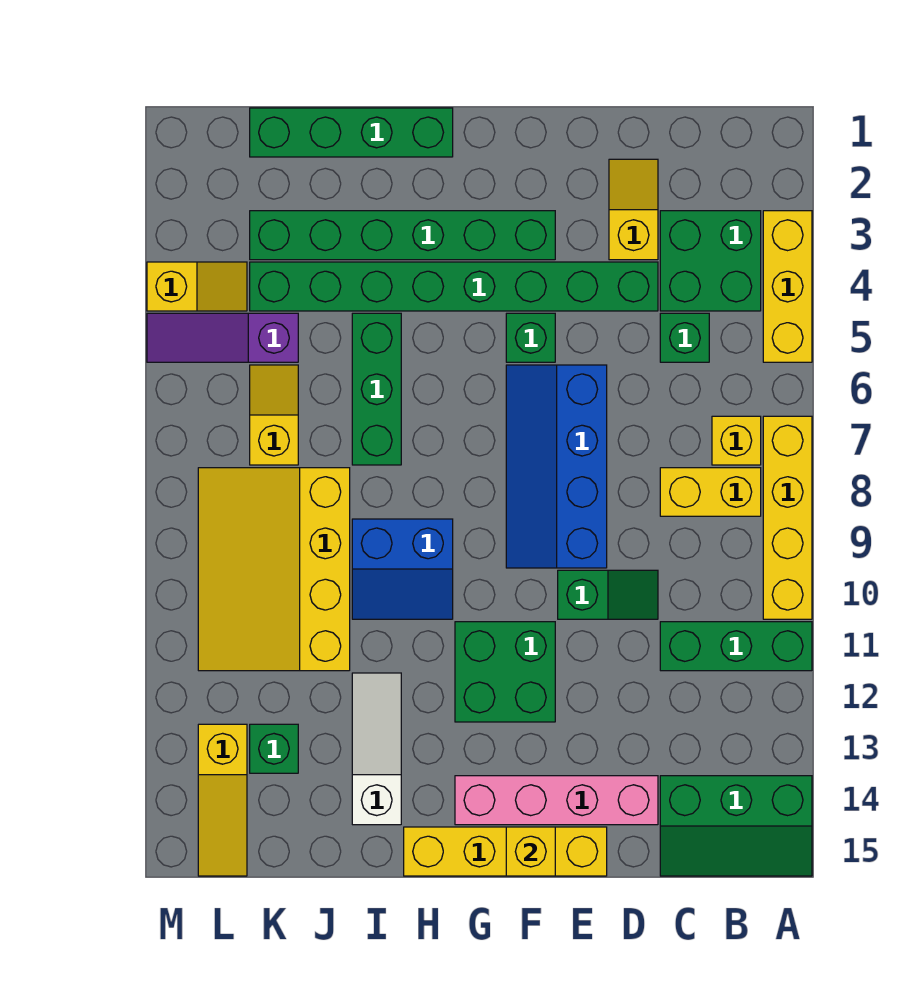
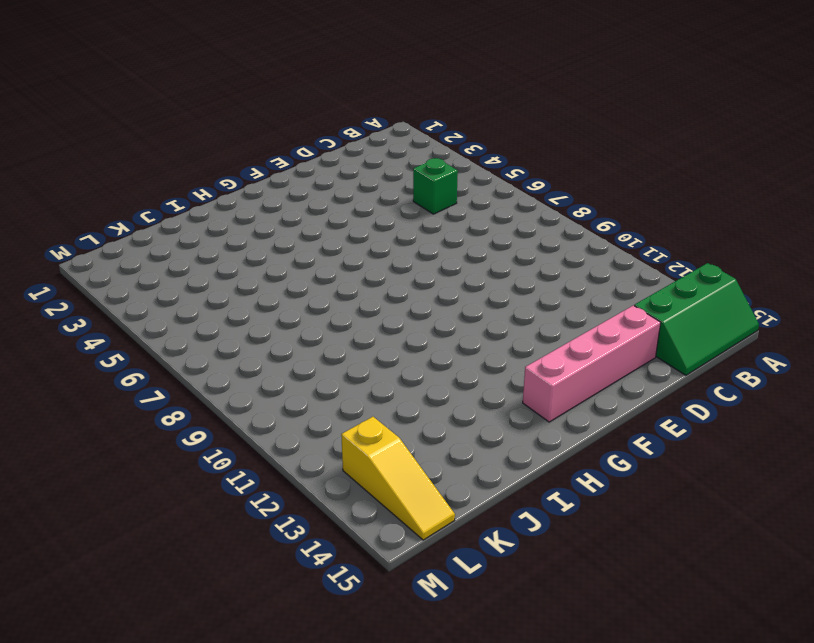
none -> yellow brick A3:A5 level 1
none -> yellow brick A7:A10 level 1
none -> green brick A11:C11 level 1

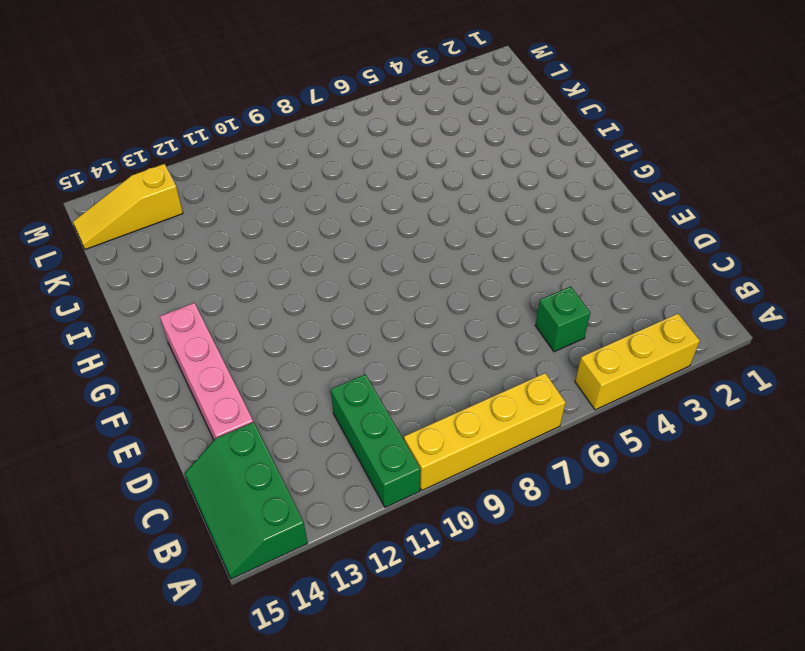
none -> green brick B3:C4 level 1
none -> yellow brick B7 level 1
none -> yellow brick B8:C8 level 1

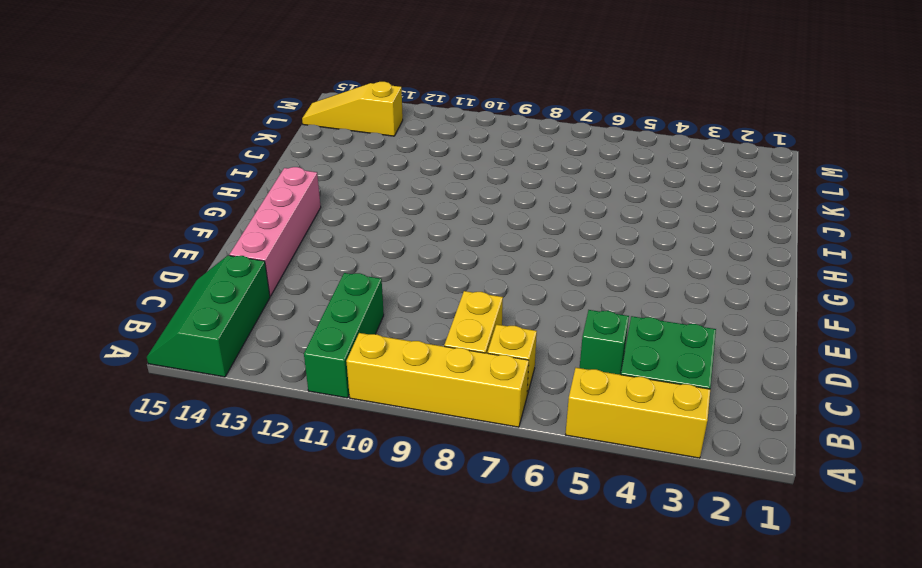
none -> yellow slope D2:D3 level 1 top 3
none -> green brick D4:K4 level 1
none -> green slope D10:E10 level 1 top E

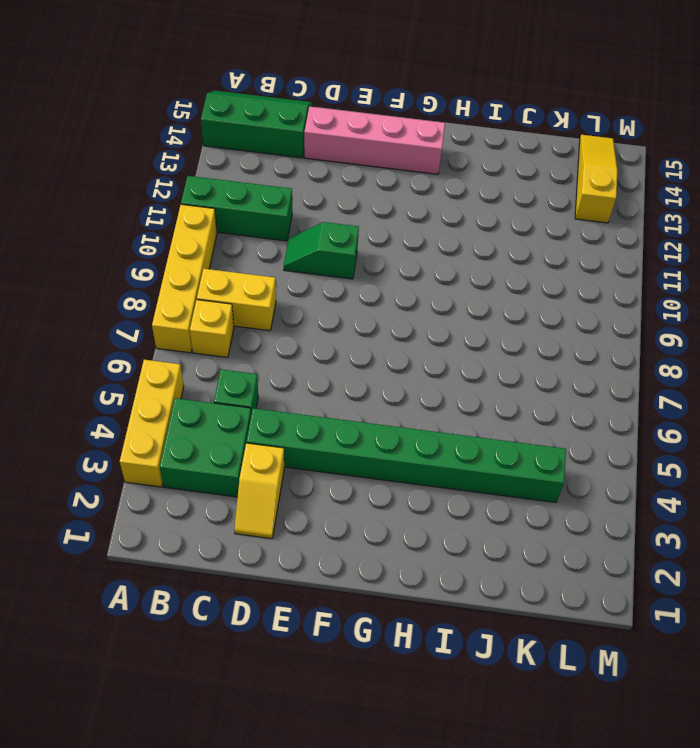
none -> blue slope E6:F9 level 1 top E
none -> yellow brick E15:H15 level 1
none -> green brick F3:K3 level 1

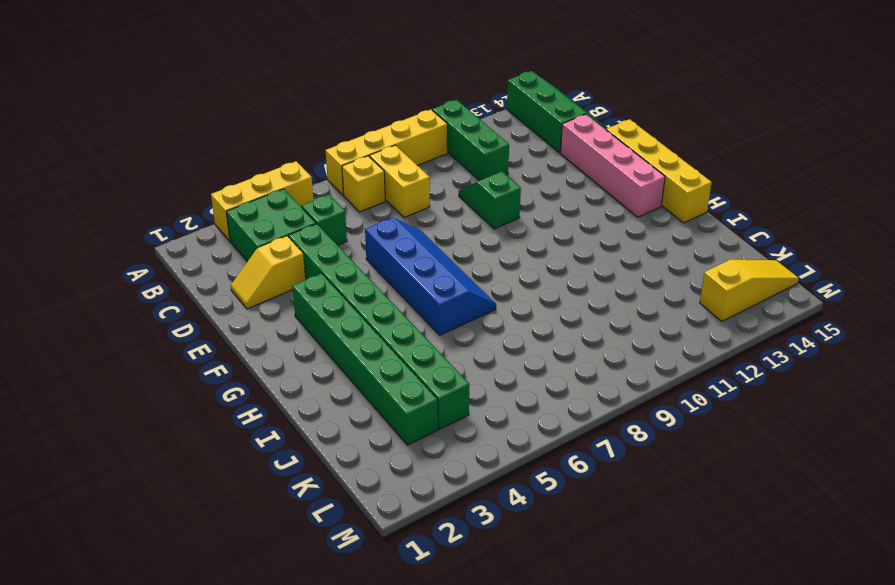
blue slope E6:H7 level 1 top 6 -> blue slope E6:F9 level 1 top E
none -> green brick F5 level 1
none -> green brick F11:G12 level 1
none -> green brick H1:K1 level 1

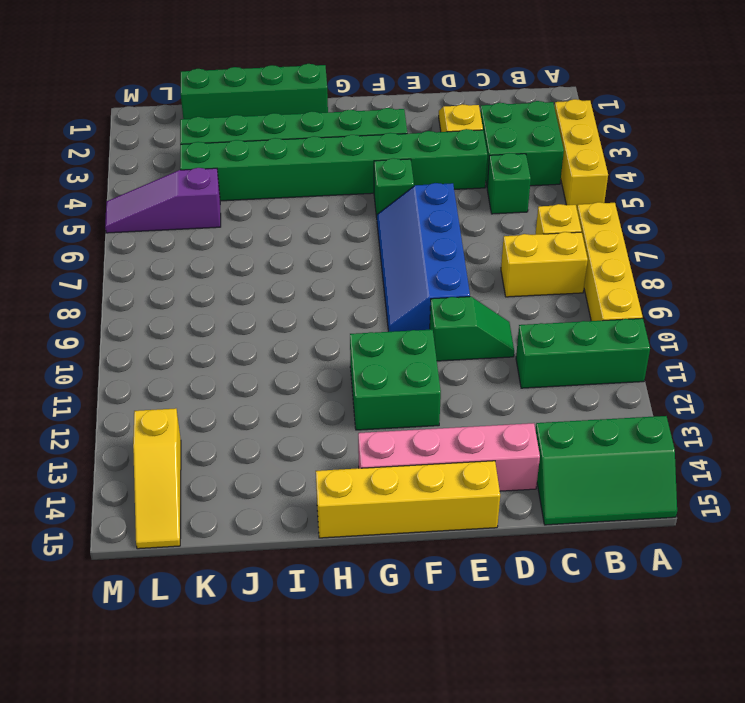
none -> blue slope H9:I10 level 1 top 9
none -> green brick I5:I7 level 1
none -> white slope I12:I14 level 1 top 14

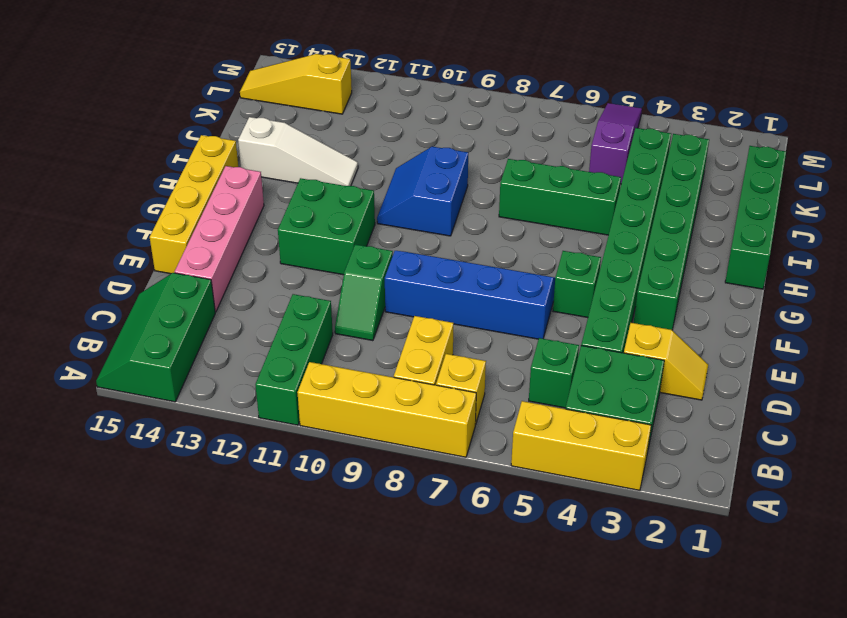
none -> yellow slope J8:L11 level 1 top J
none -> yellow slope K6:K7 level 1 top 7
none -> green brick K13 level 1

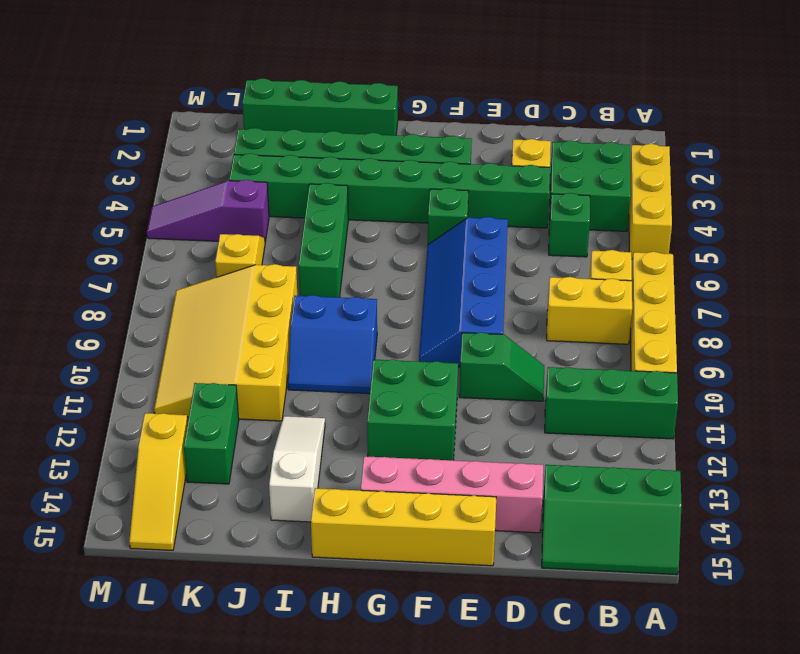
green brick K12:K13 level 1 -> green brick K13 level 1
none -> yellow slope L4:M4 level 1 top M
none -> yellow brick F15 level 2

